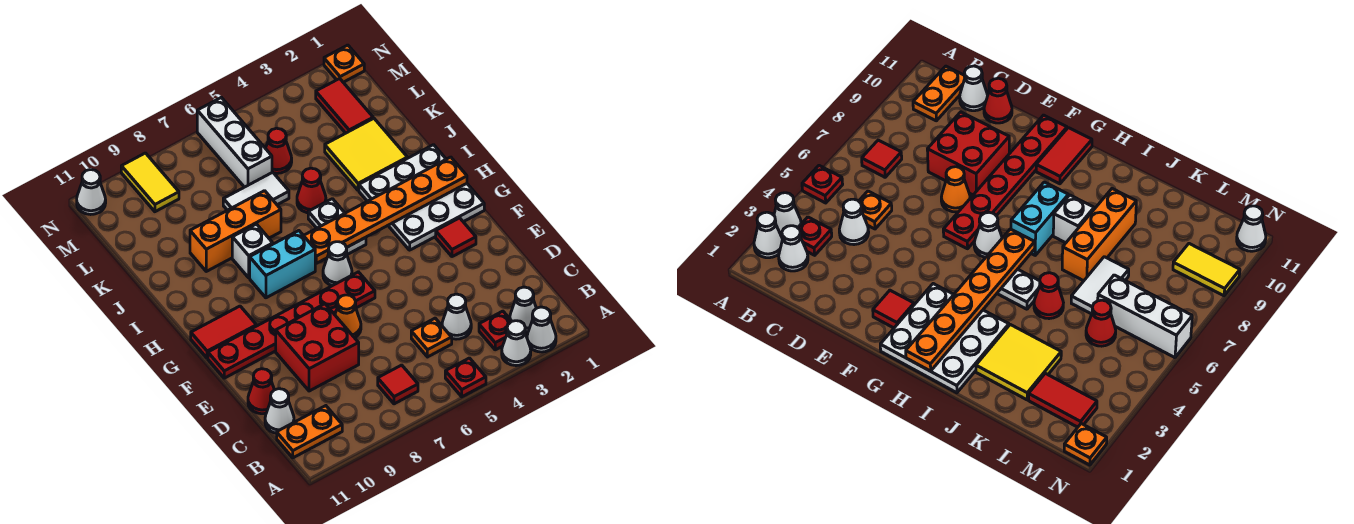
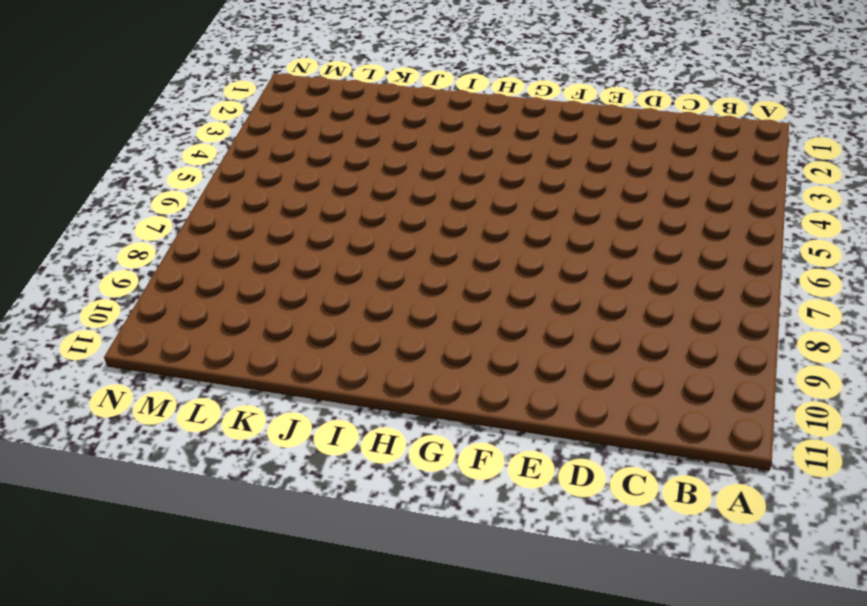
none -> white cone A2 level 1
none -> white cone A3 level 1
none -> red plate A5 level 1
none -> white cone B2 level 1

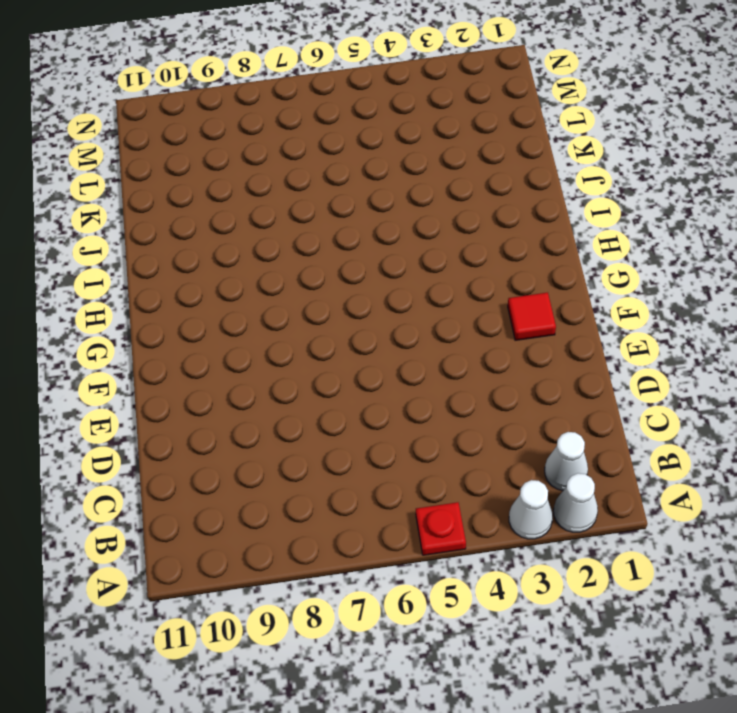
none -> red plate B3 level 1
none -> red tile B7 level 1
none -> orange plate B10:B11 level 1
none -> white cone C4 level 1

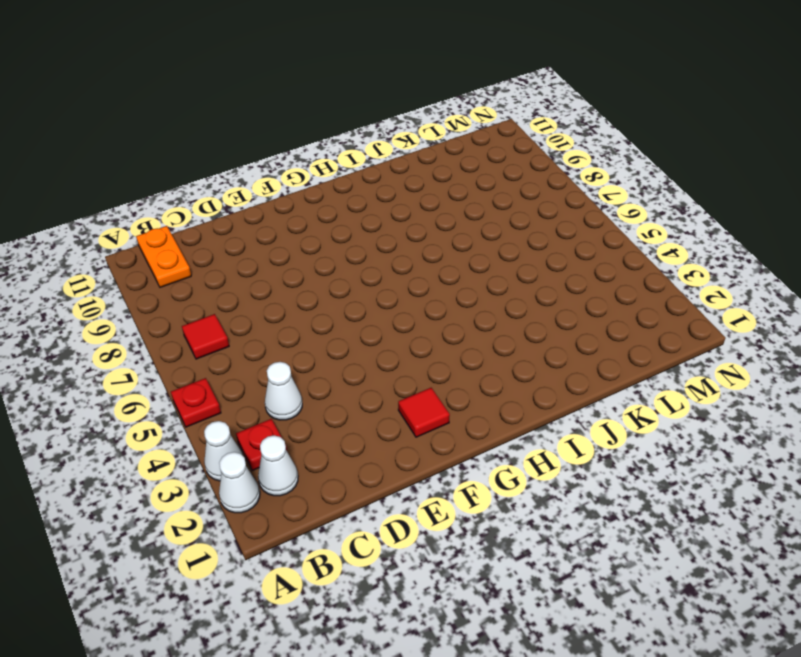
none -> orange plate C5 level 1
none -> white cone C11 level 1
none -> red brick D8:E9 level 1
none -> red cone D11 level 1

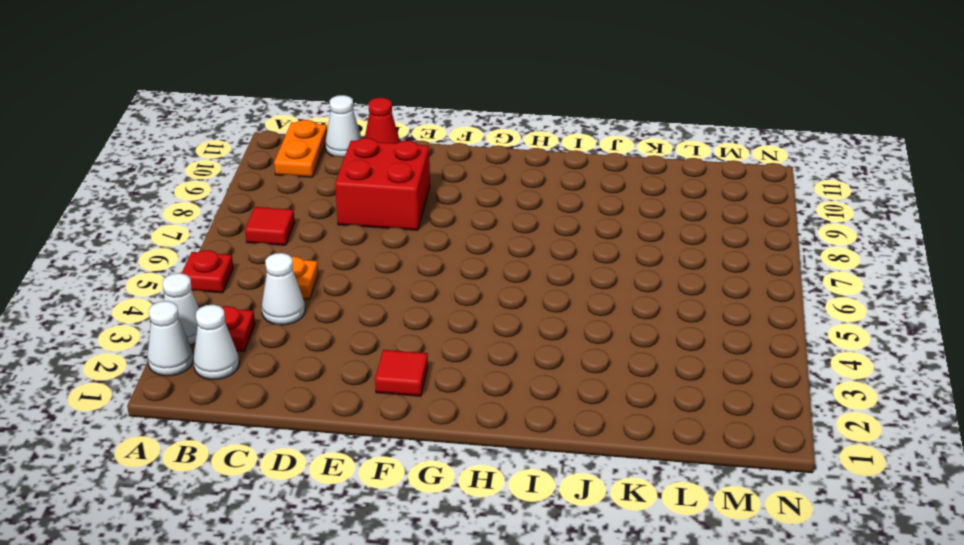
none -> orange cone E7 level 1
none -> red plate F6:F11 level 1
none -> white plate G1:I3 level 1
none -> white cone G6 level 1

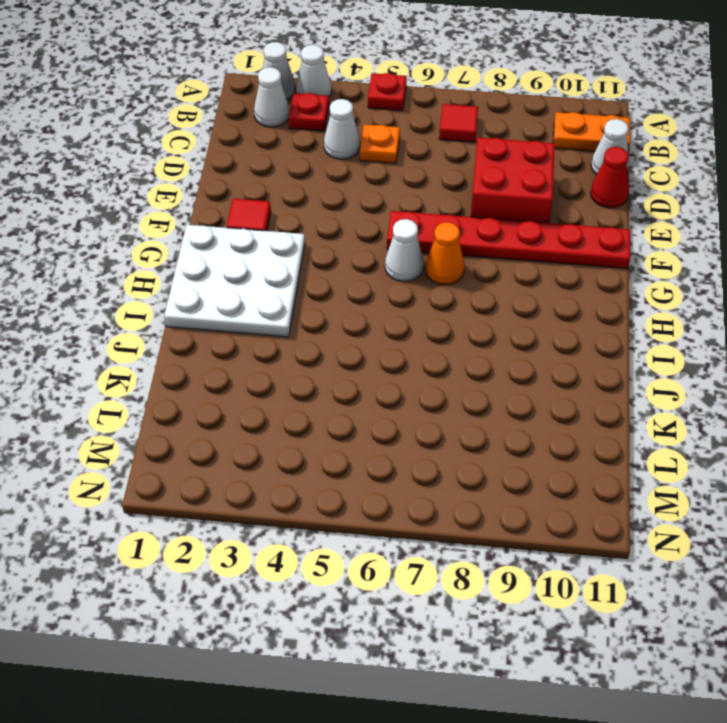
orange cone G7 level 1 -> orange cone E7 level 1
none -> red tile G10:G11 level 1
none -> white plate H5:I5 level 1
none -> cyan brick H7:H8 level 1
none -> white brick I8 level 1

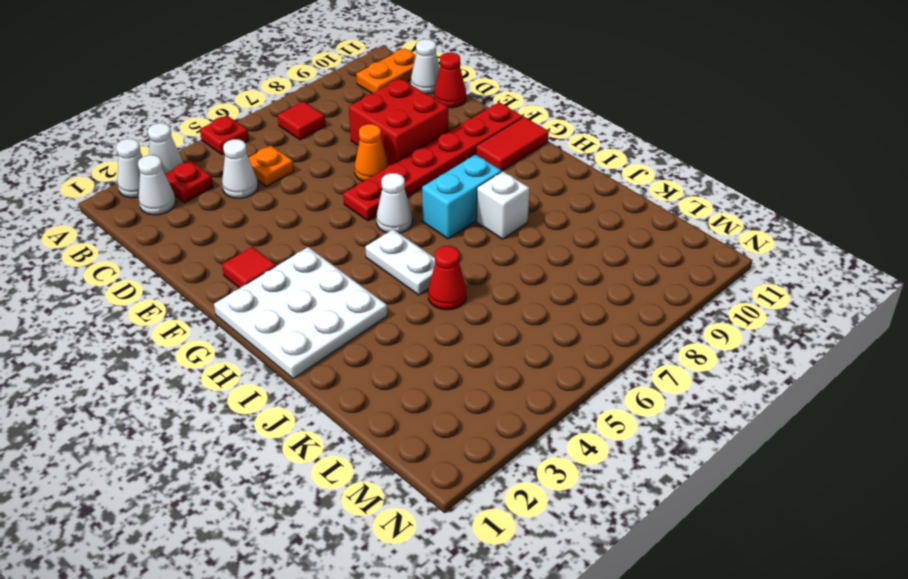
none -> yellow tile J2:K3 level 1
none -> orange brick J7:J9 level 1
none -> white tile K6:K7 level 1
none -> red tile L2:M2 level 1

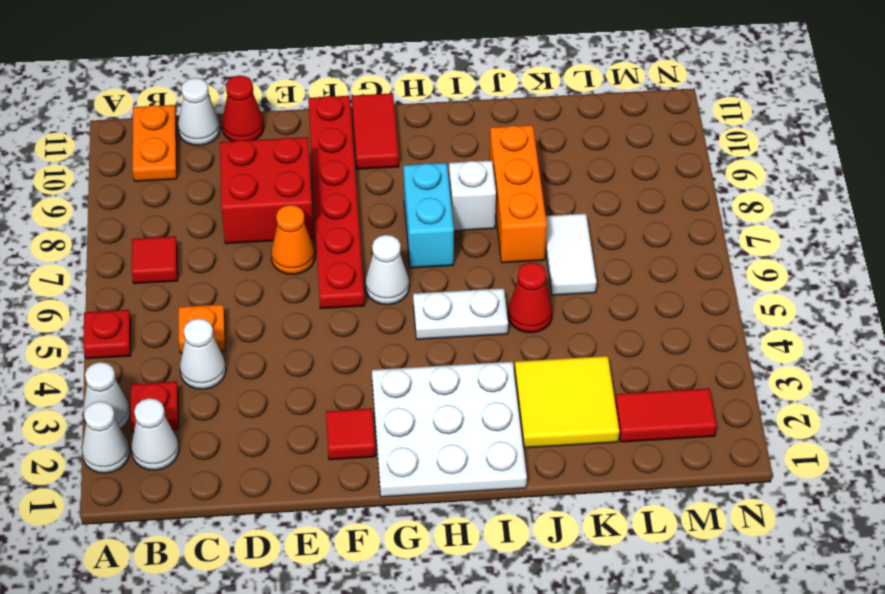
none -> red cone L5 level 1
none -> white brick L6:N6 level 1
none -> yellow tile M9:N9 level 1
none -> orange plate N1 level 1

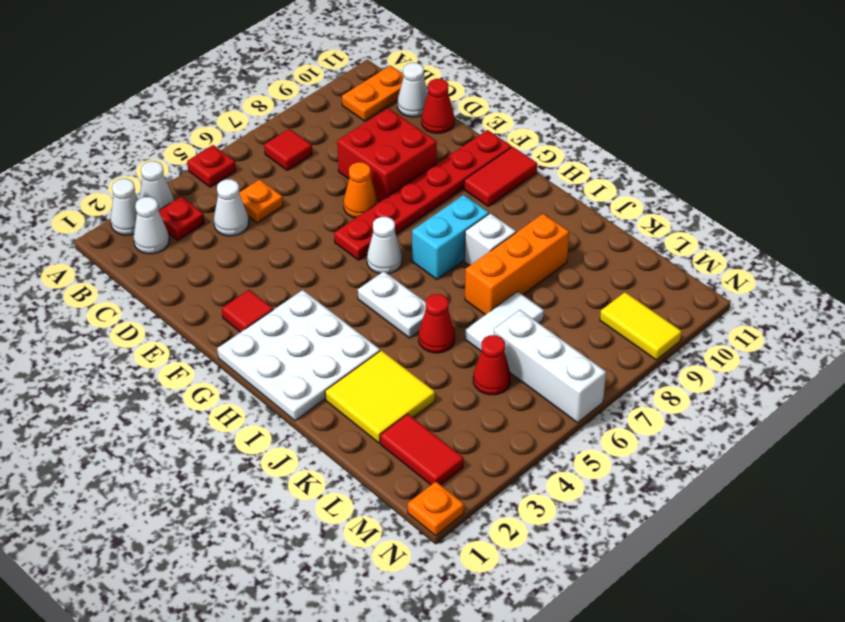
none -> white cone N11 level 1
none -> orange plate H1:H6 level 2

